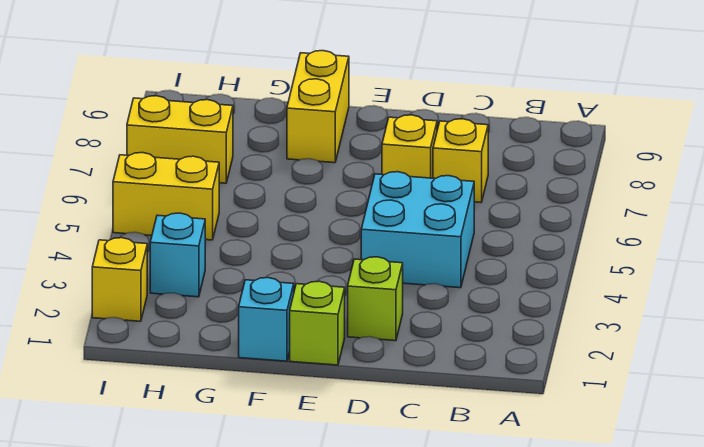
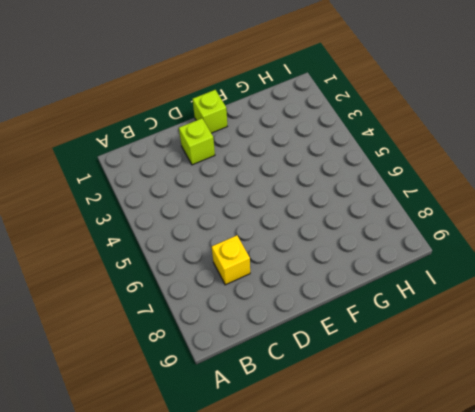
none -> cyan brick C4:D5 level 1
none -> yellow brick D7 level 1

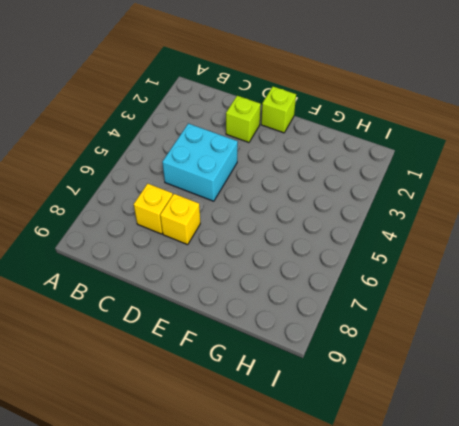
none -> cyan brick F1 level 1
none -> yellow brick F8:F9 level 1

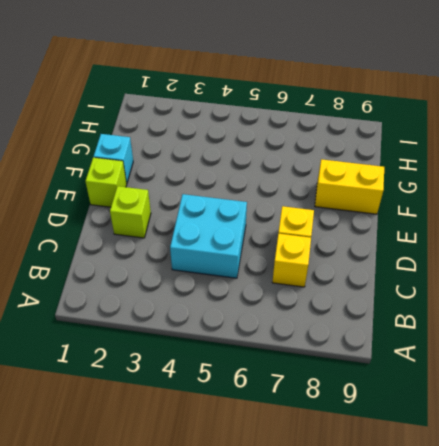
none -> cyan brick H3 level 1
none -> yellow brick H5:I5 level 1

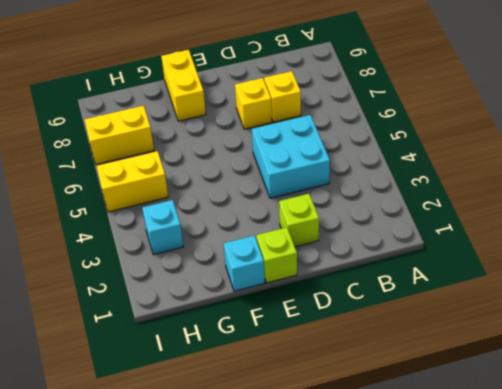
none -> yellow brick I2 level 1

